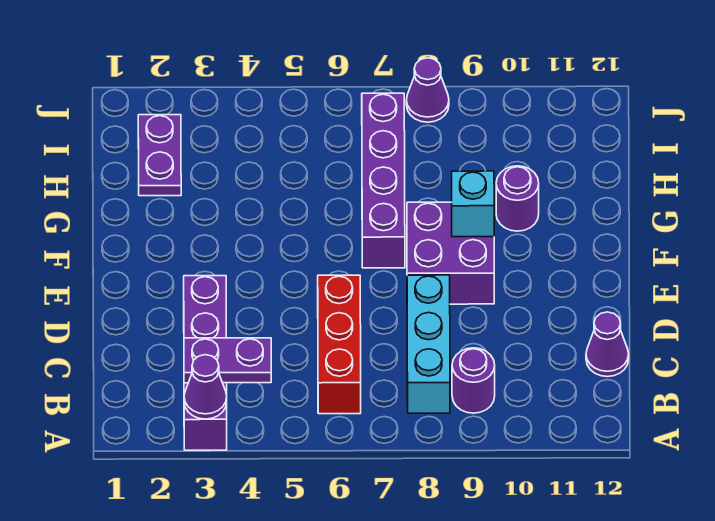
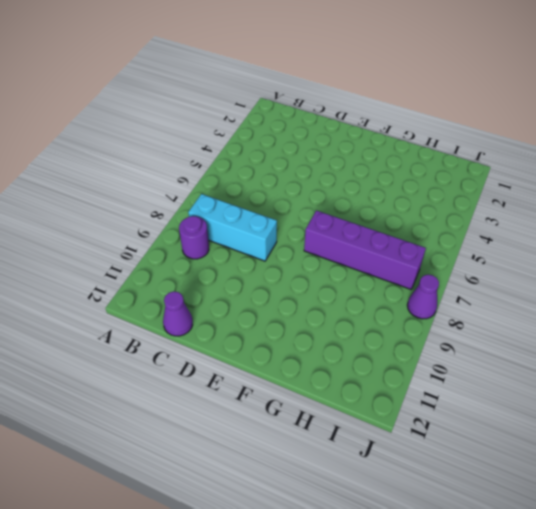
none -> purple brick A3:D3 level 1
none -> red brick B6:D6 level 1
none -> purple brick E8:F9 level 1

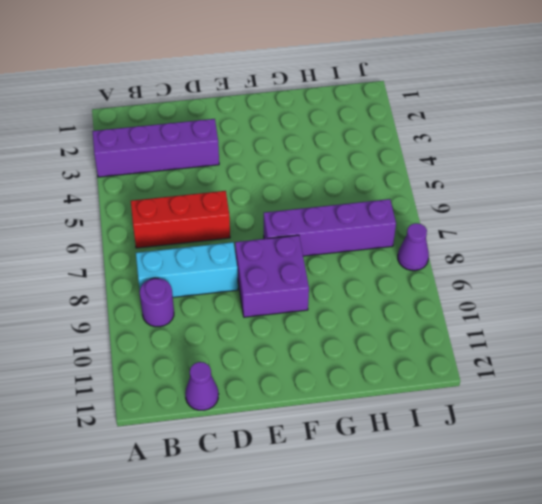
none -> purple round brick G10 level 1
none -> purple plate H2:I2 level 1
none -> purple cone A3 level 2

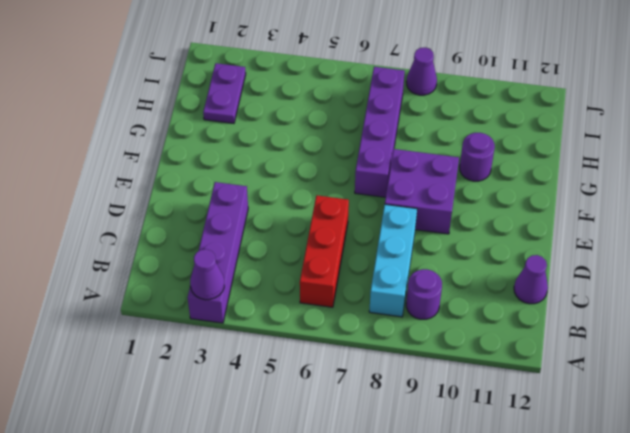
none -> purple plate B3:B4 level 2
none -> cyan brick F9 level 2

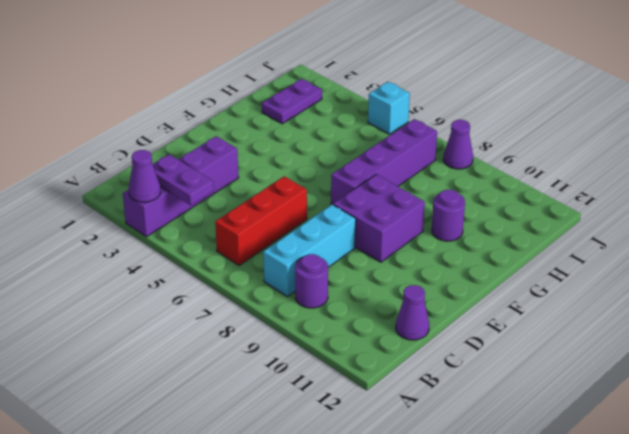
cyan brick J5 level 1 -> cyan brick F9 level 2

